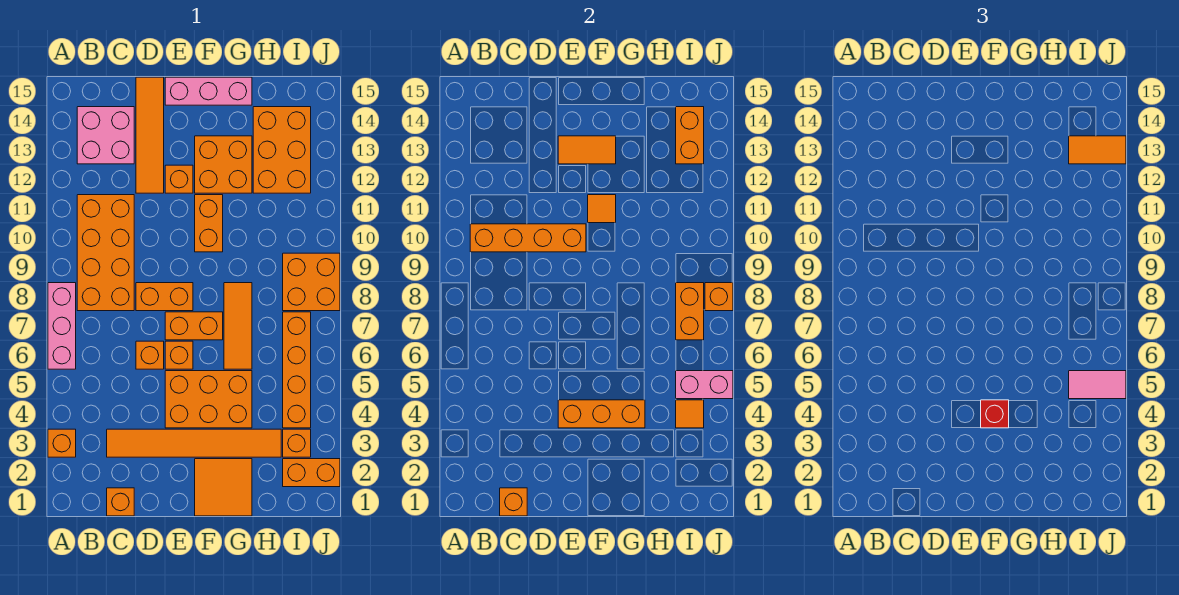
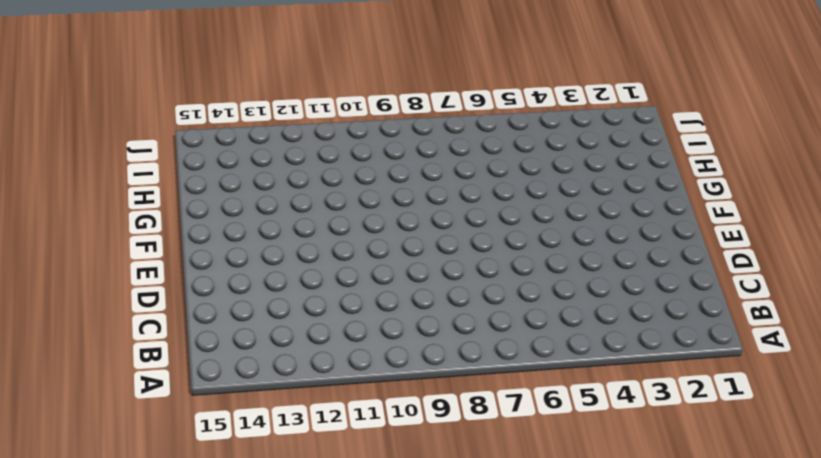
none -> orange brick A3 level 1
none -> pink brick A6:A8 level 1
none -> orange brick B8:C11 level 1
none -> pink brick B13:C14 level 1

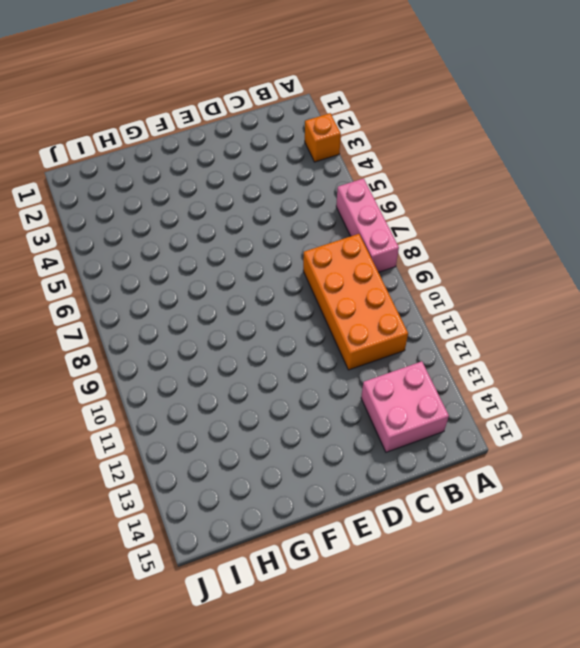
none -> orange brick C1 level 1
none -> orange tile C3:H3 level 1
none -> orange brick D6 level 1
none -> orange brick D8:E8 level 1

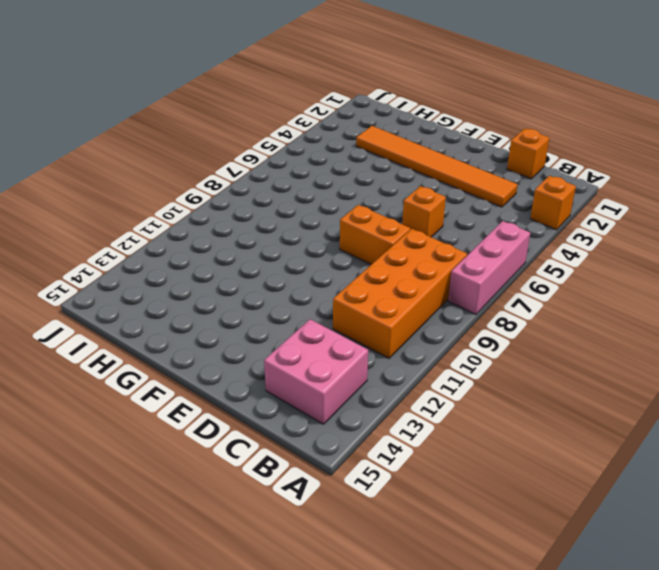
none -> orange tile D12:D15 level 1
none -> orange brick E4:G5 level 1
none -> orange brick E6 level 1
none -> orange brick E7:F7 level 1

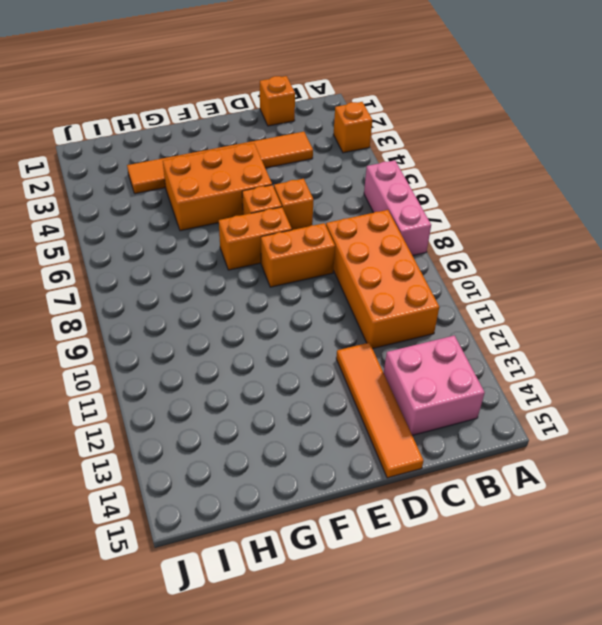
none -> orange brick E12 level 1
none -> pink brick E15:G15 level 1
none -> orange tile F1:G2 level 1
none -> orange brick F10:F11 level 1

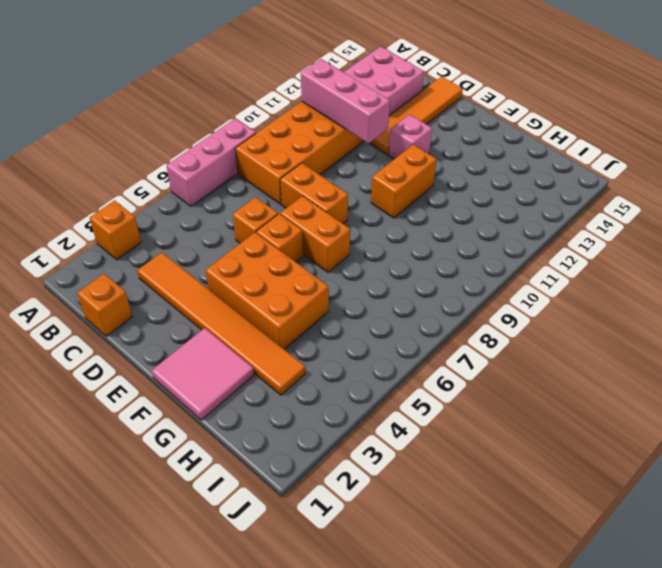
pink brick B11:D11 level 2 -> pink brick E15:G15 level 1
pink brick E12 level 1 -> orange brick E12 level 1
pink tile F1:G2 level 1 -> orange tile F1:G2 level 1
none -> orange brick F12:G13 level 1
none -> orange tile G6:G8 level 1
none -> orange brick H12:I14 level 1
none -> orange brick I2:J2 level 1

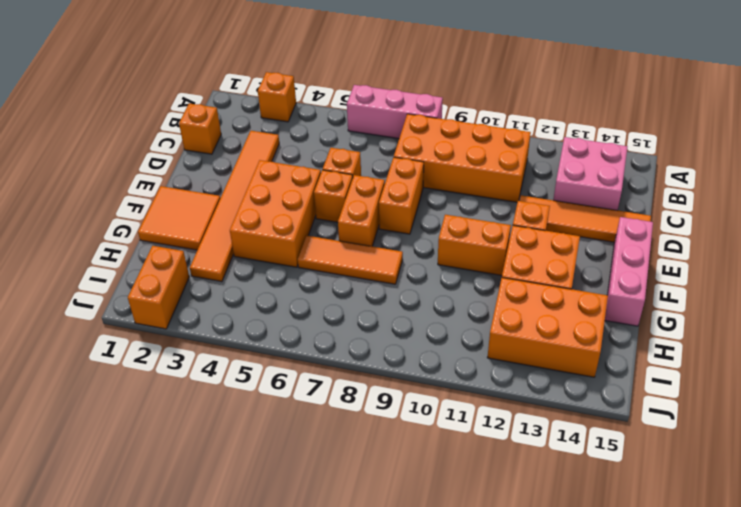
none -> orange brick I3 level 1
none -> orange brick I4:I7 level 1
none -> orange brick I8:J9 level 1
none -> orange brick B10:E10 level 2

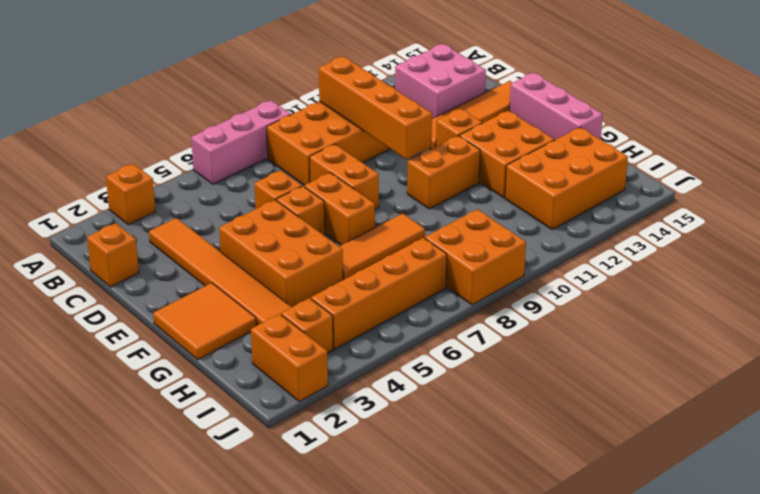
none -> orange brick C1 level 2
none -> orange brick E4:G4 level 2
none -> orange tile E13:F13 level 2
none -> orange tile F11 level 2

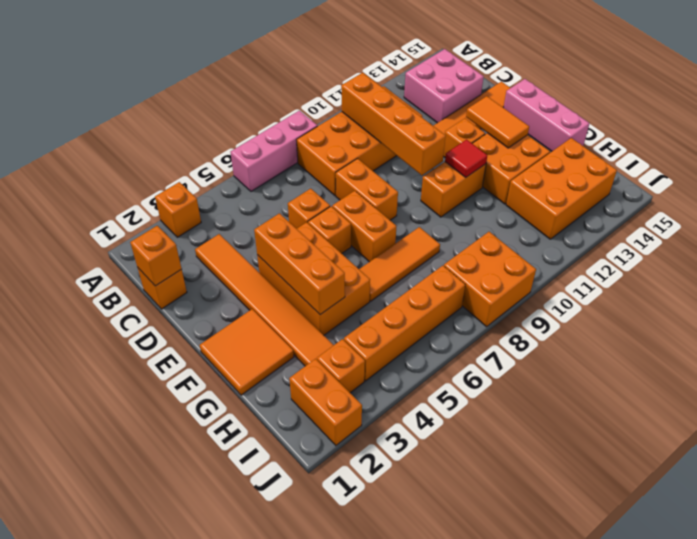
red tile F11 level 2 -> orange tile F11 level 2
none -> orange tile I4 level 2
none -> pink brick I5:J5 level 2
none -> orange brick I7:I8 level 2
none -> orange brick I13:I14 level 2

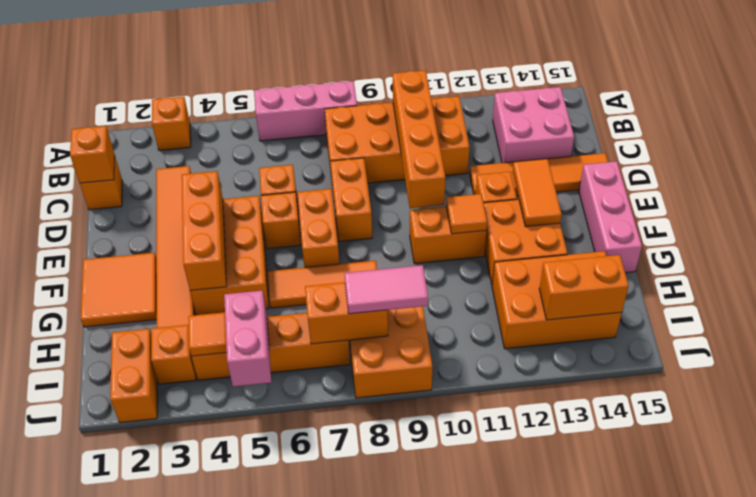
pink tile I8:I9 level 3 -> pink tile I5:J5 level 3
none -> orange brick J8 level 2
none -> red brick F4 level 3
none -> orange tile I13:J13 level 3

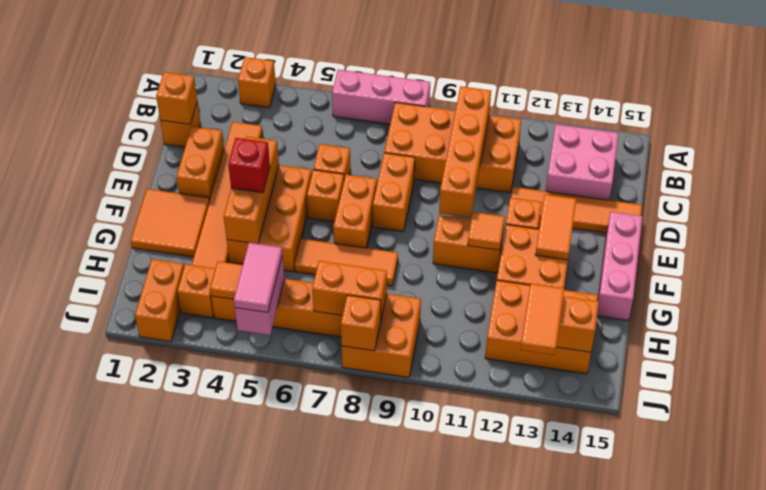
orange brick D2:E2 level 1 -> none

